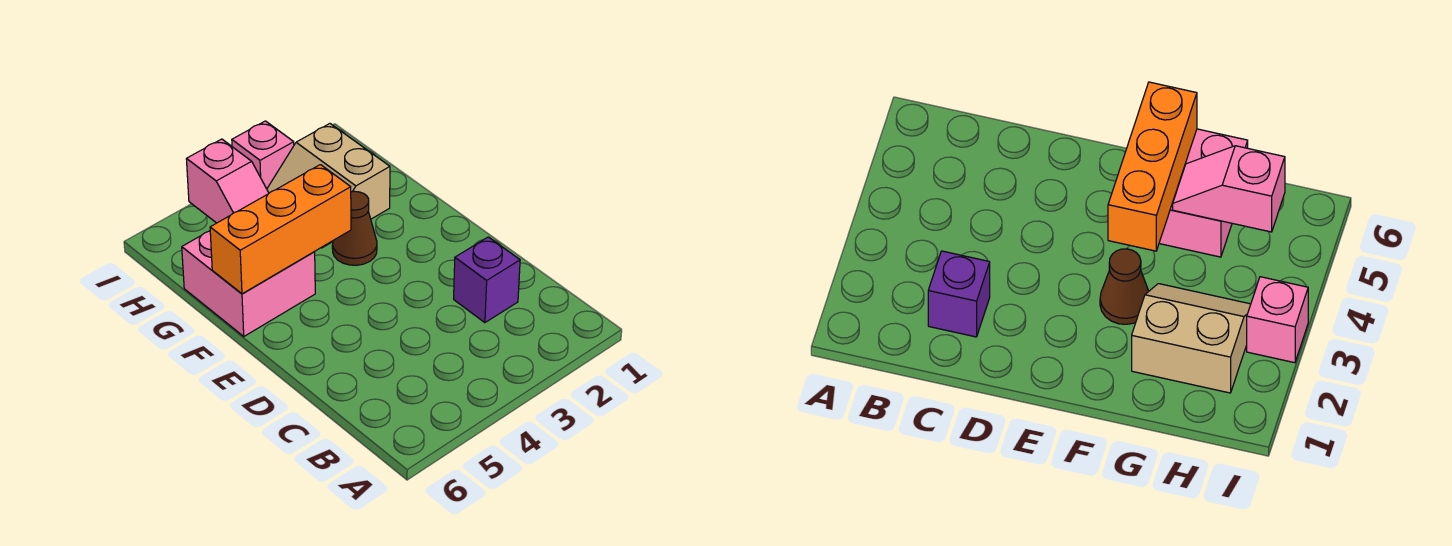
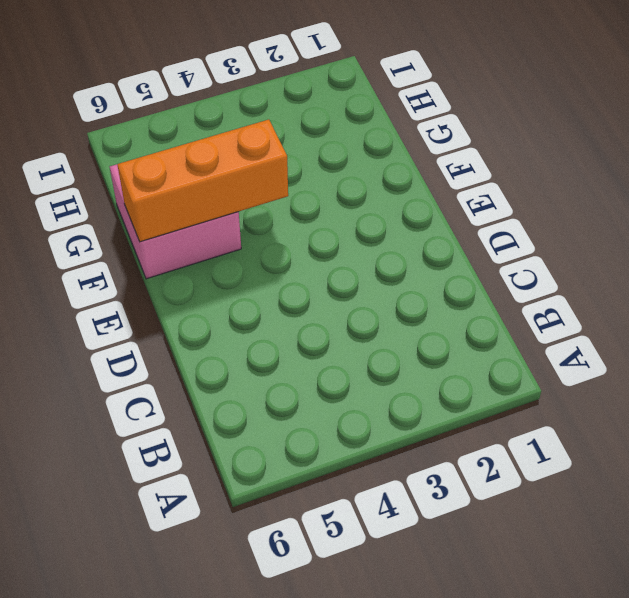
none -> purple brick C2 level 1
none -> brown cone F3 level 1

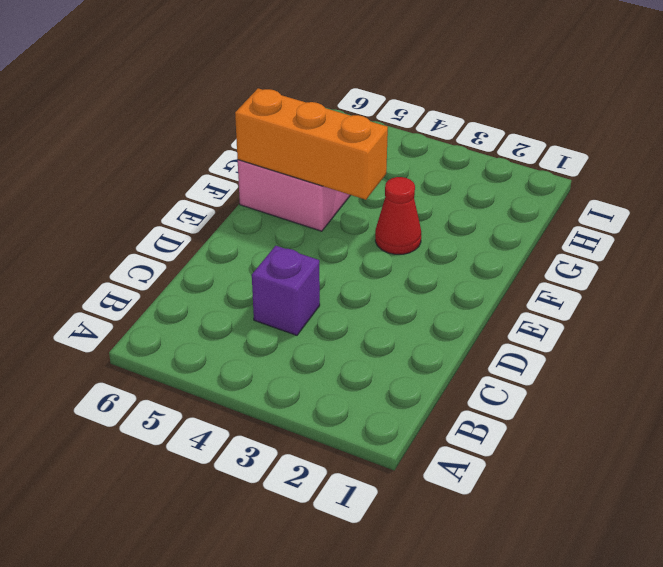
purple brick C4 level 1 -> purple brick C2 level 1
red cone F3 level 1 -> brown cone F3 level 1
none -> tan slope G2:H3 level 1 top 2
none -> pink brick I3 level 1

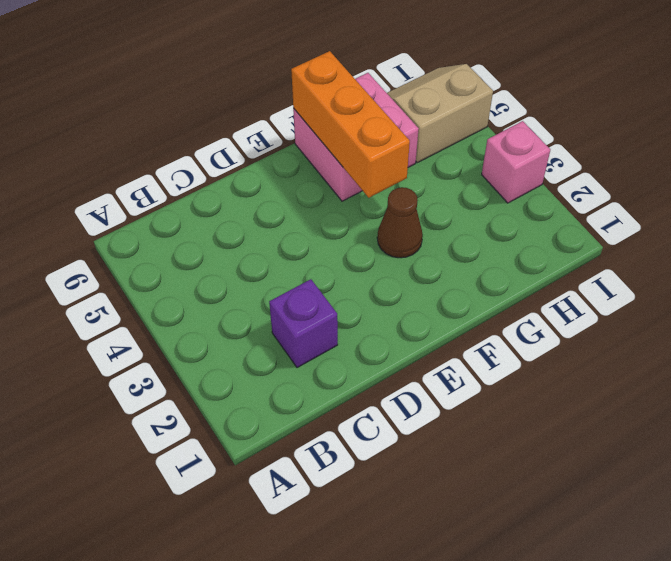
tan slope H5:I6 level 1 top 5 -> tan slope G2:H3 level 1 top 2
none -> pink slope G5:H5 level 2 top H

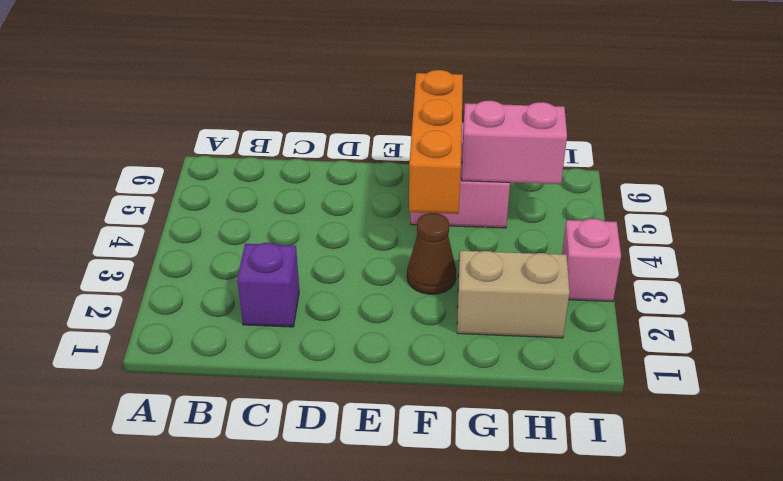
pink brick G5:H5 level 2 -> pink slope G5:H5 level 2 top H

